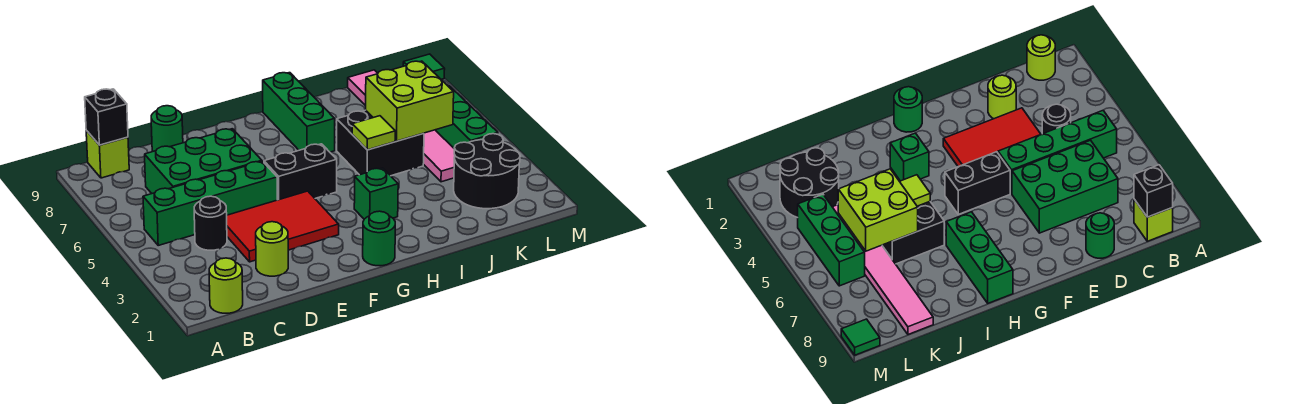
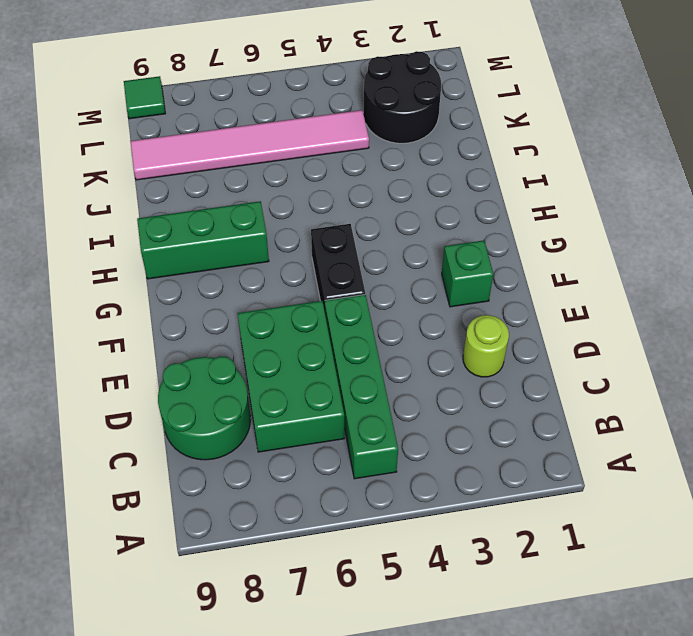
green round brick C8:D9 level 1 -> green round brick D9 level 1
green brick F2 level 1 -> green brick H3 level 1
none -> lime round brick B1 level 1
none -> lime brick B9 level 1
none -> black round brick C4 level 1

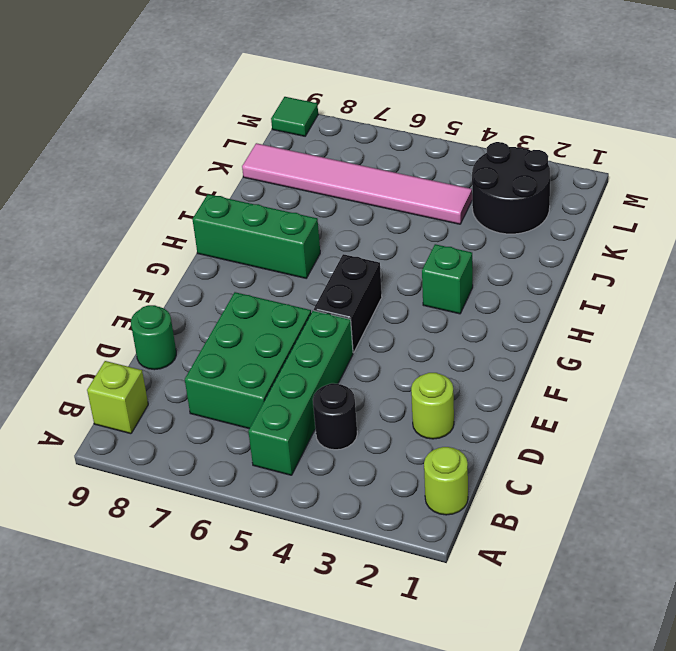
none -> red tile D3:F4 level 1
none -> green round brick G1 level 1
none -> black brick I5:J6 level 1

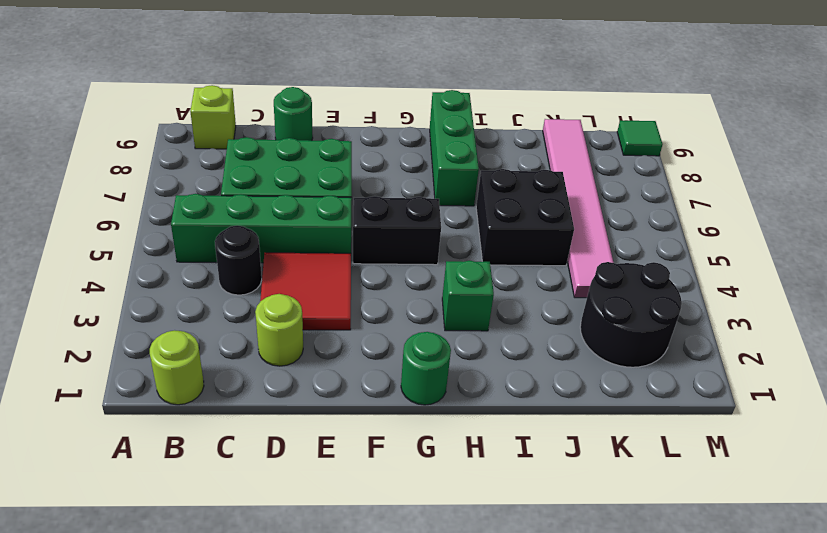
red tile D3:E4 level 1 -> red tile D3:F4 level 1
none -> green brick L4:L6 level 1
none -> black brick B9 level 2
none -> lime tile I5 level 2

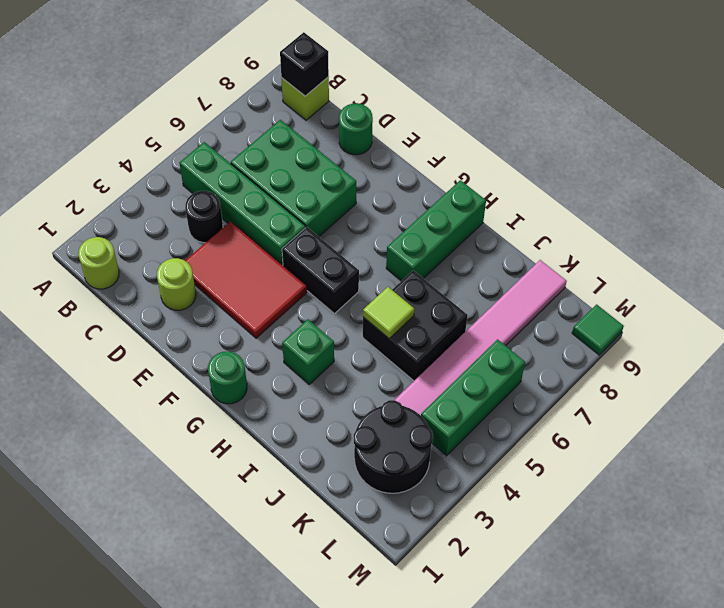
none -> lime brick J5:K6 level 2

